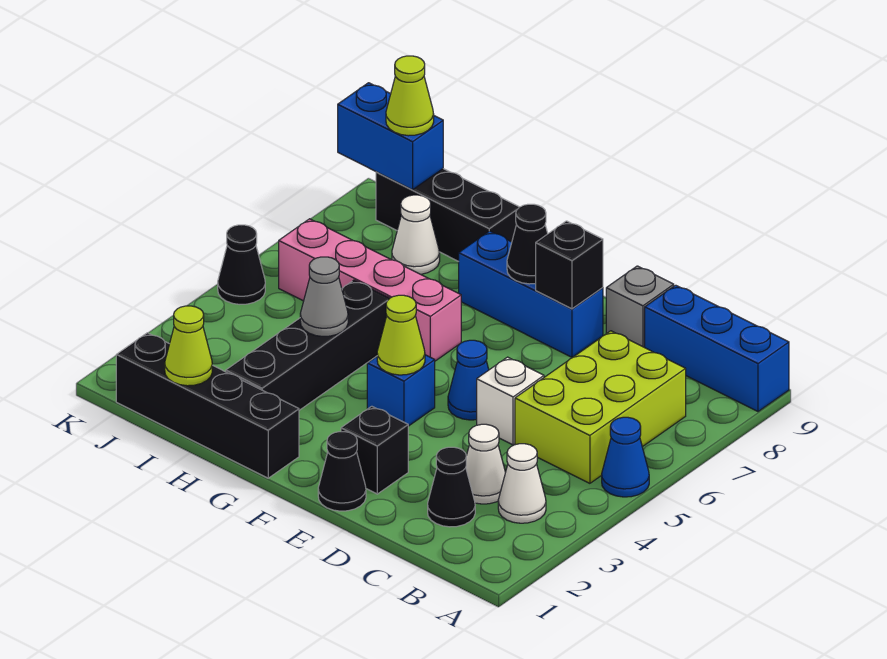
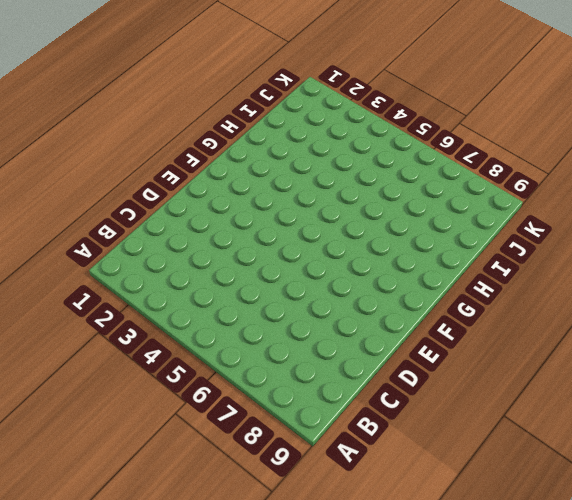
none -> blue cone A5 level 1
none -> blue brick A9:C9 level 1
none -> white cone B3 level 1

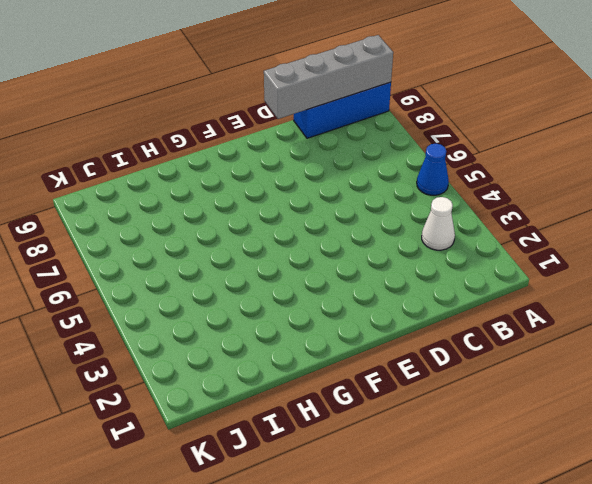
grey brick A9:D9 level 2 -> none
none -> lime brick B5:C7 level 1
none -> black cone C2 level 1
none -> white cone C3 level 1

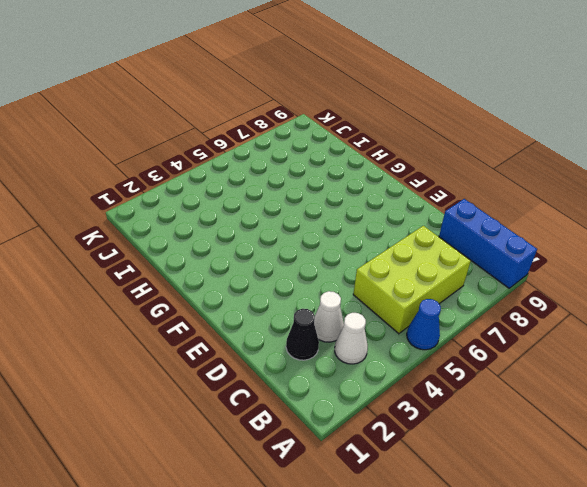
none -> white brick D5 level 1
none -> grey brick D9 level 1
none -> black cone E1 level 1

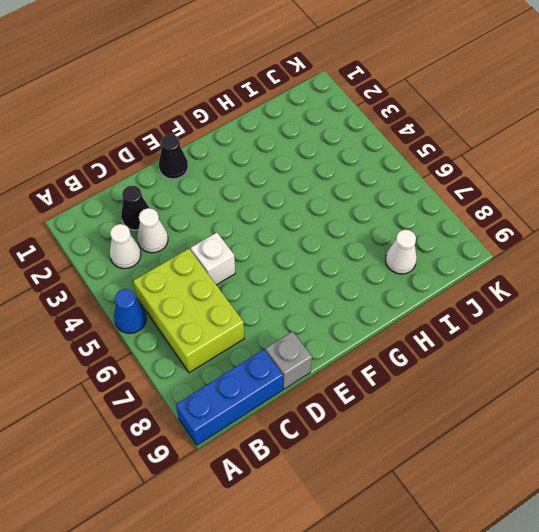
none -> black brick E2 level 1
none -> blue cone E5 level 1
none -> blue brick E8:G8 level 1

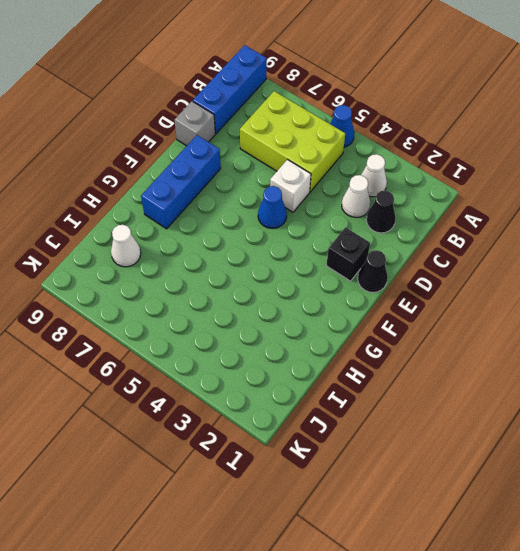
none -> blue brick F4 level 1
none -> black brick G1:J1 level 1
none -> pink brick G6:J6 level 1

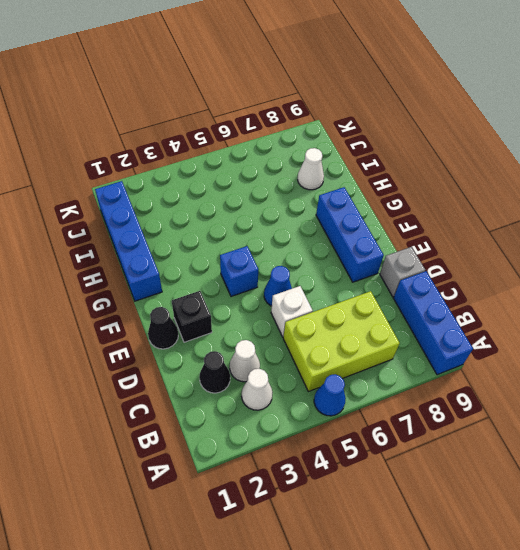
blue brick G1:J1 level 1 -> black brick G1:J1 level 1
none -> pink brick G6:J6 level 1
none -> black brick H2:H5 level 1
none -> black brick H9:J9 level 1

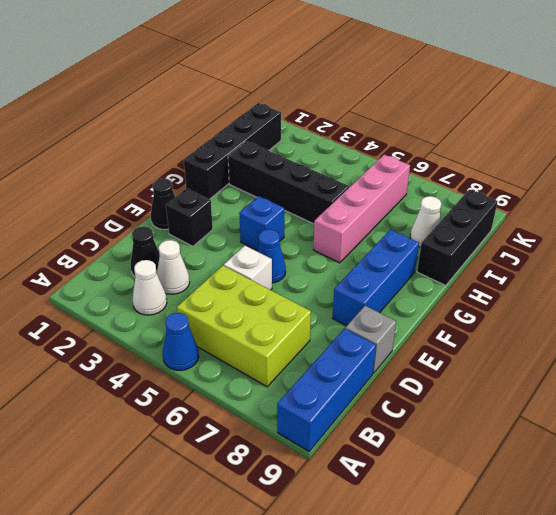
none -> black cone K5 level 1
none -> black brick E8 level 2
none -> lime cone F4 level 2

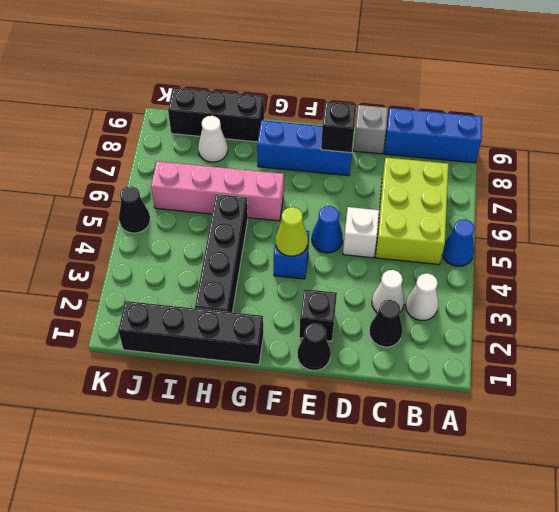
none -> black cone F8 level 2
none -> grey cone H4 level 2
none -> lime cone I1 level 2

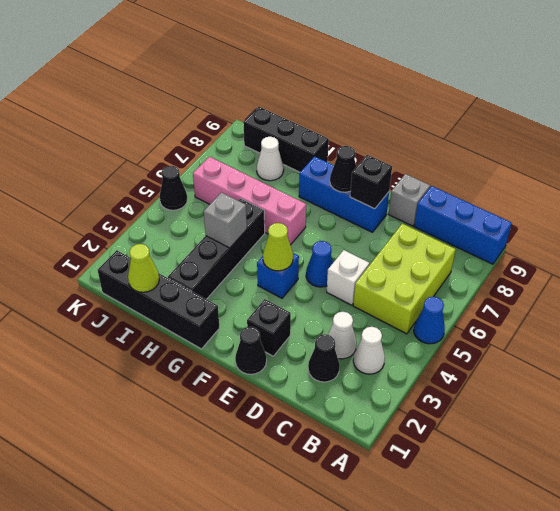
grey brick H4 level 2 -> grey cone H4 level 2
none -> blue brick J9:K9 level 2
none -> lime cone J9 level 3

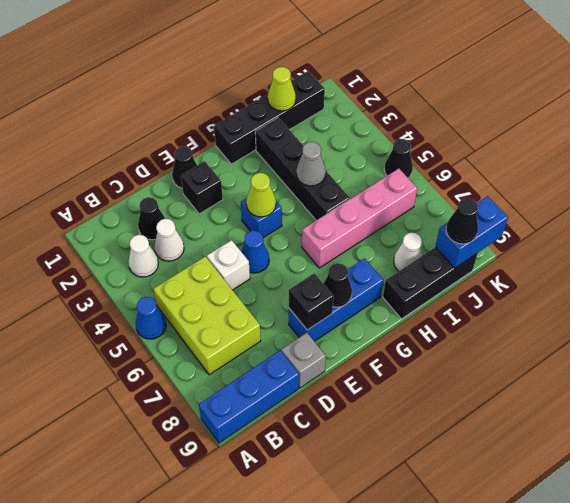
black cone J9 level 3 -> lime cone J9 level 3

